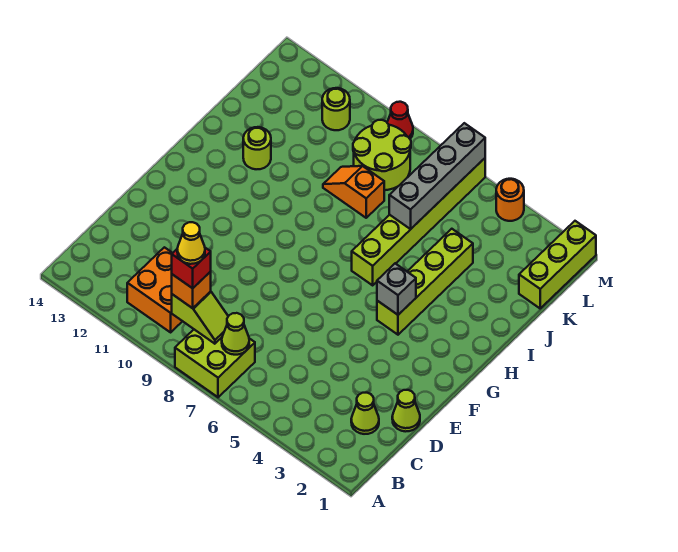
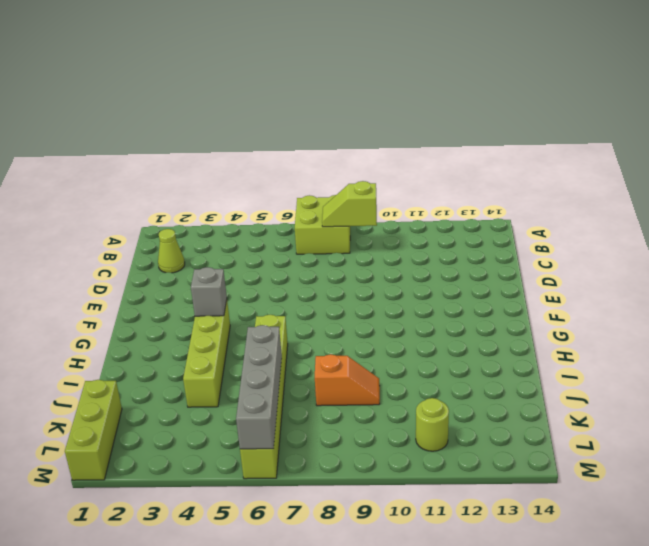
none -> orange brick B10:C11 level 1
none -> lime cone D1 level 1
none -> lime round brick I12 level 1

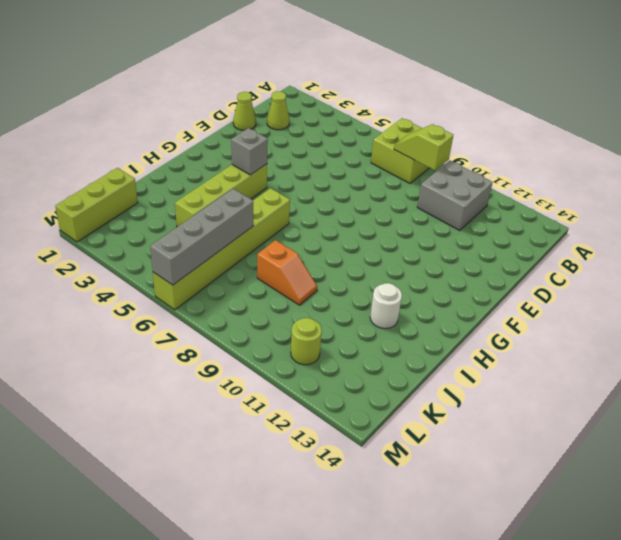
grey brick B10:C11 level 1 -> orange brick B10:C11 level 1
white round brick I12 level 1 -> lime round brick I12 level 1
none -> lime round brick K8:L9 level 1
none -> orange round brick M4 level 1
none -> red cone M9 level 1

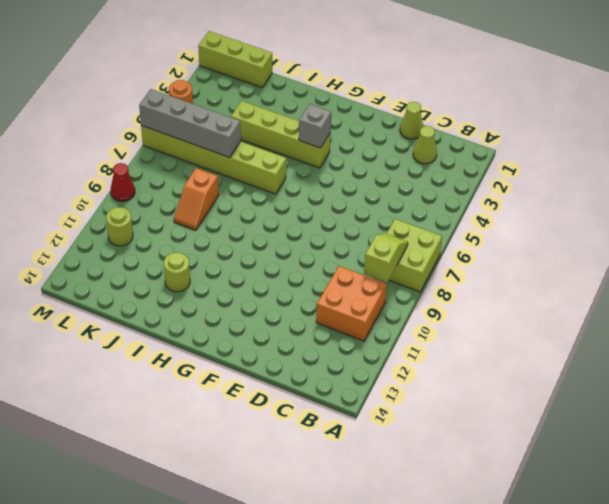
none -> lime round brick K8:L9 level 1
none -> lime cone B7 level 2
none -> orange brick B9 level 3

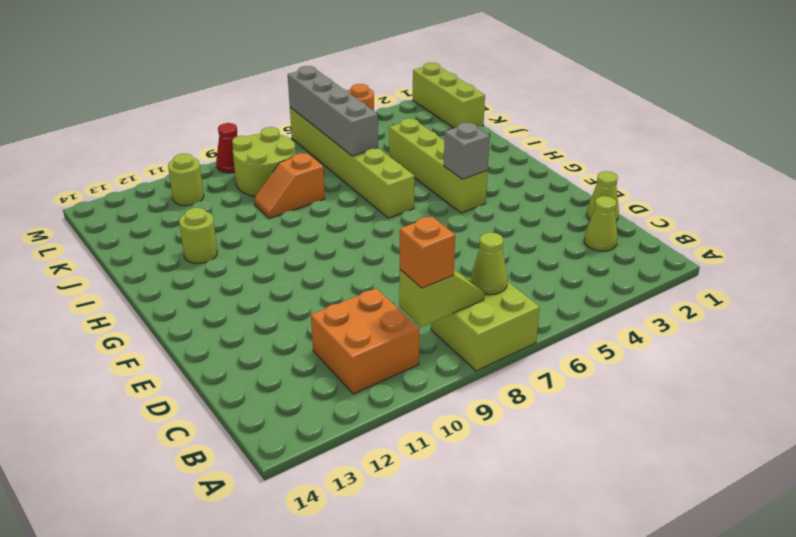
none -> red brick B9 level 4
none -> yellow cone B9 level 5

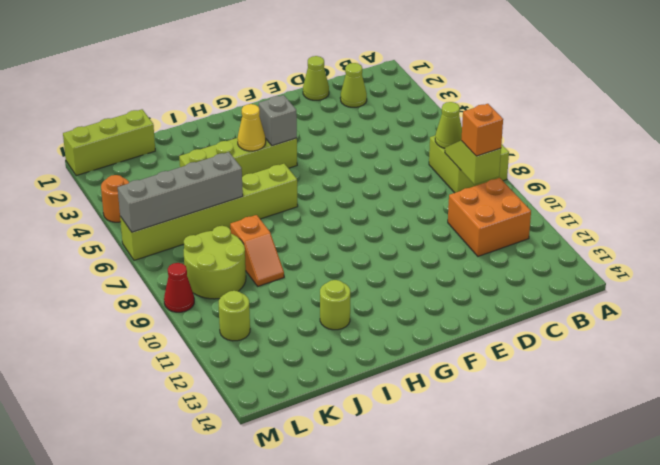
yellow cone H4 level 2 -> yellow cone B9 level 5
none -> red brick B9 level 4

